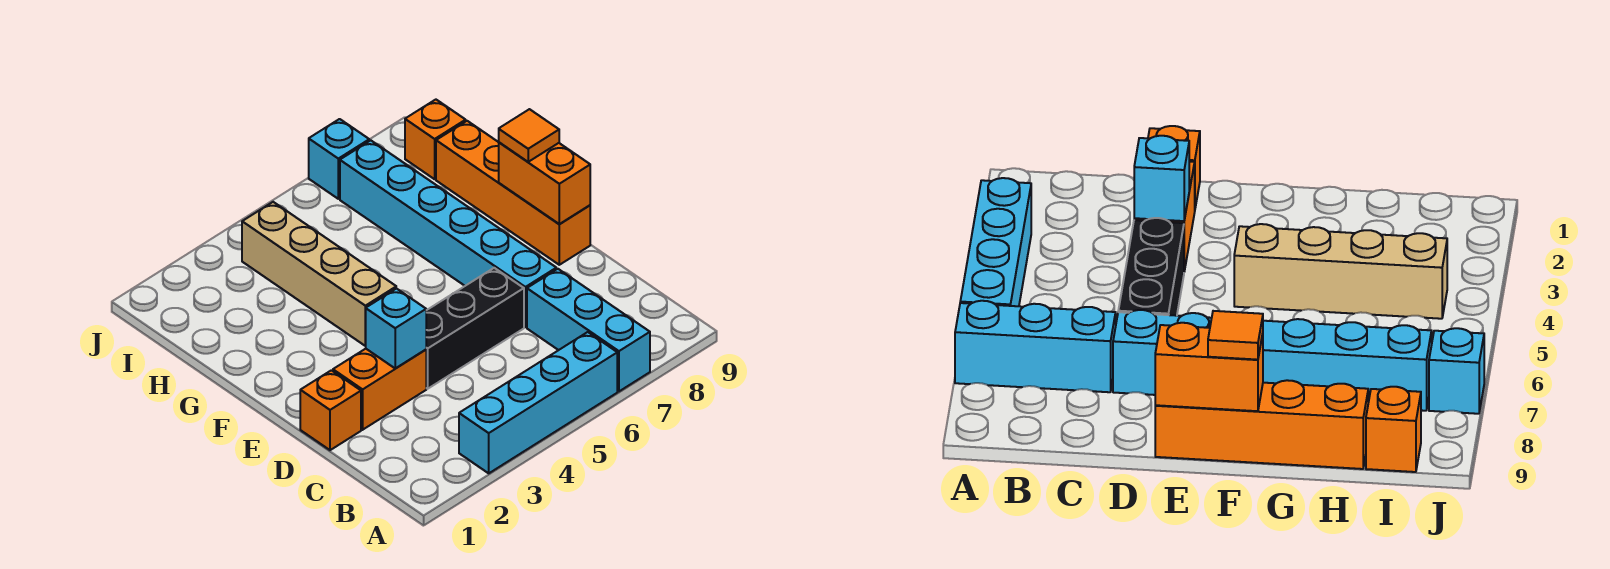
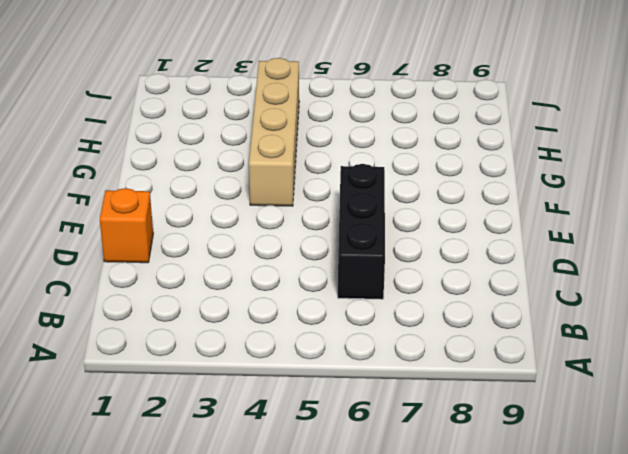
black brick C6:E6 level 1 -> black brick D4:D6 level 1
none -> cyan brick A3:A6 level 1
none -> cyan brick A7:C7 level 1
none -> orange brick D2:D3 level 1

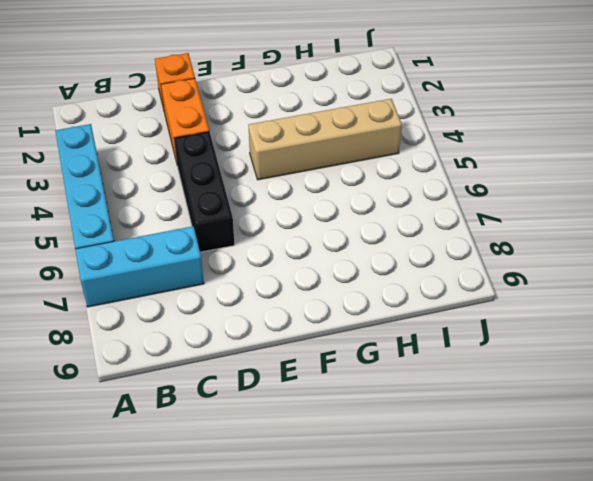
none -> cyan brick D7:I7 level 1
none -> orange brick E9:H9 level 1
none -> orange brick I9 level 1

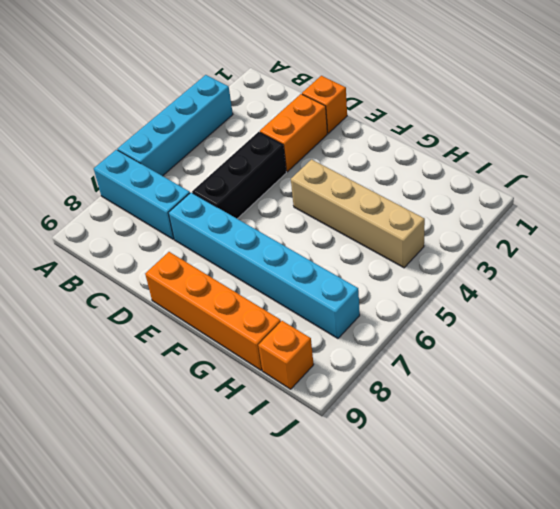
none -> cyan brick J7 level 1
none -> cyan brick D3 level 2
none -> orange brick E9:F9 level 2

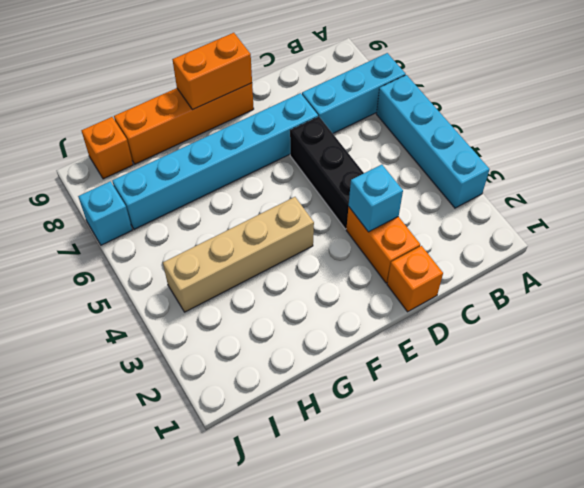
none -> orange tile F9 level 3

